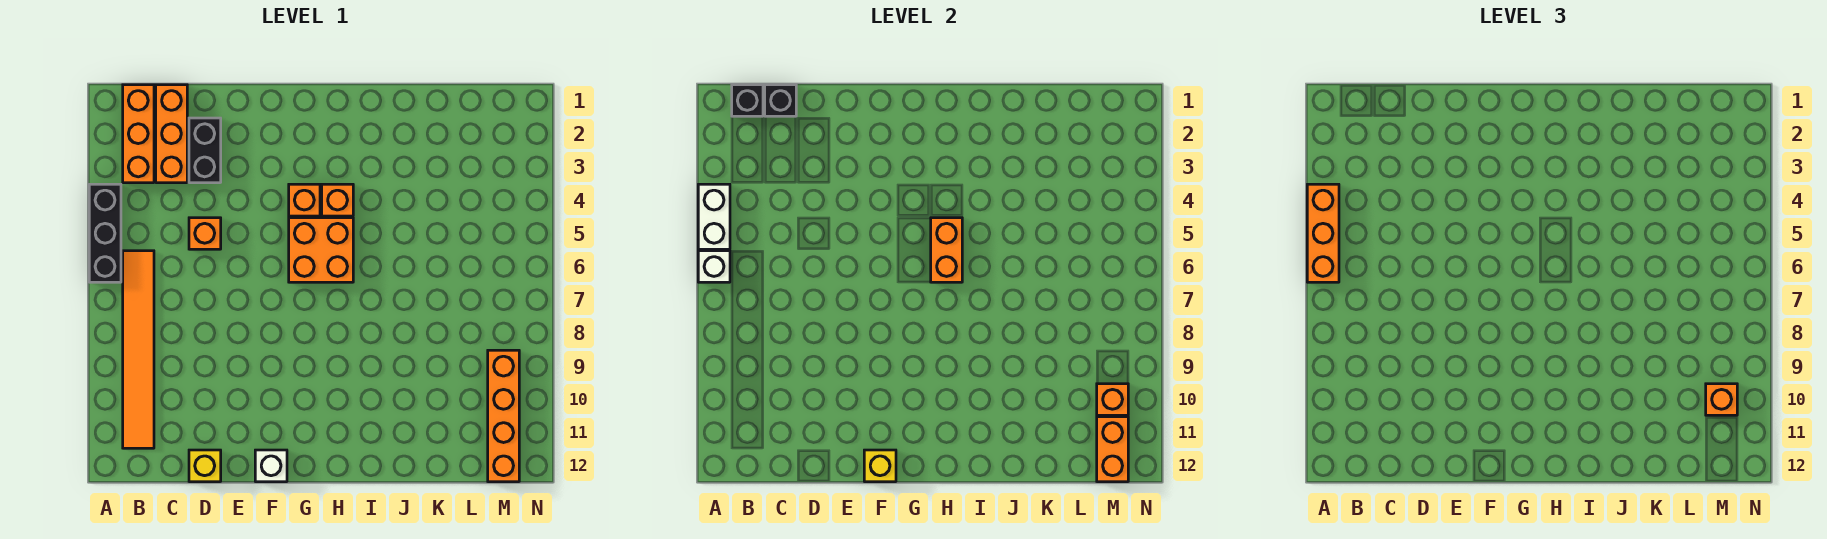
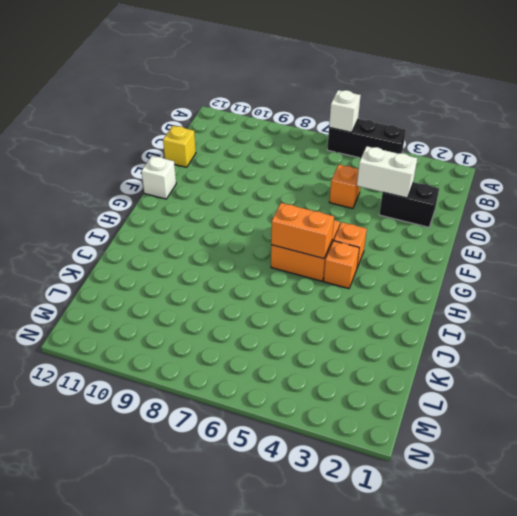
white brick D3:D4 level 2 -> white brick A4:A5 level 2
none -> orange brick B1:B3 level 1
none -> orange tile B6:B11 level 1
none -> orange brick C1:C3 level 1

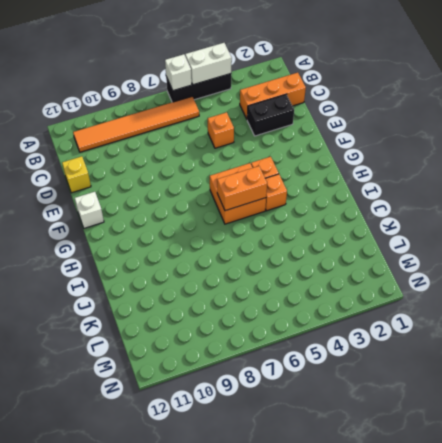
none -> orange brick B1:B3 level 1
none -> orange brick M9:M12 level 1
none -> black brick B1 level 2

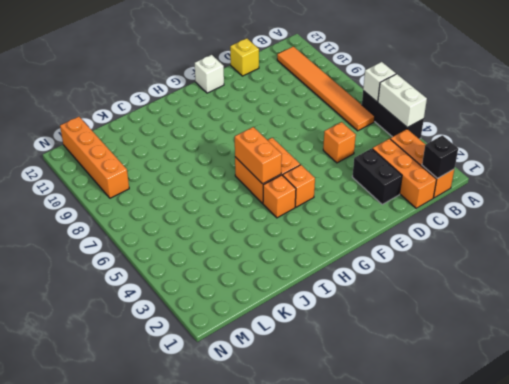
none -> black brick C1 level 2
none -> yellow brick F12 level 2
none -> orange brick M10 level 2

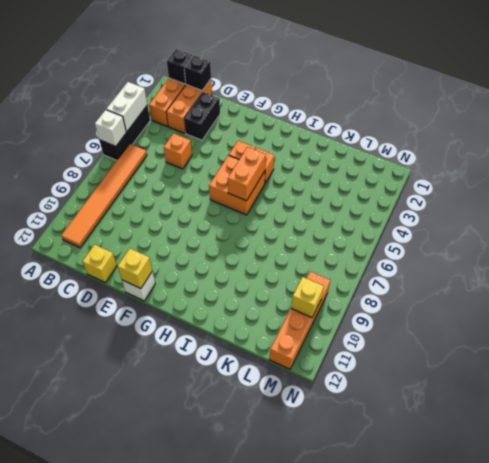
yellow brick M10 level 2 -> orange brick M10 level 2
none -> orange brick M11:M12 level 2
none -> orange brick A4:A6 level 3
none -> orange brick M10 level 3

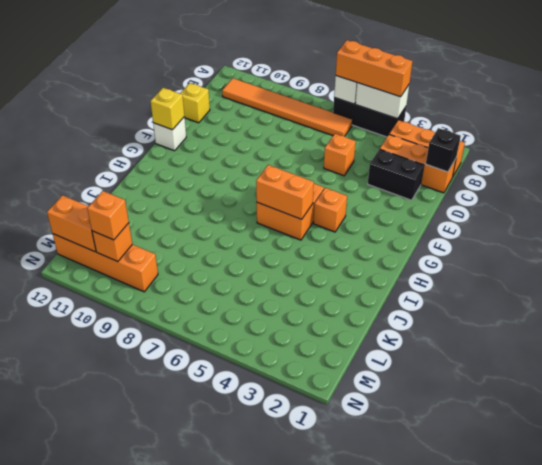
none -> orange brick H4 level 1
none -> black brick B1 level 2

